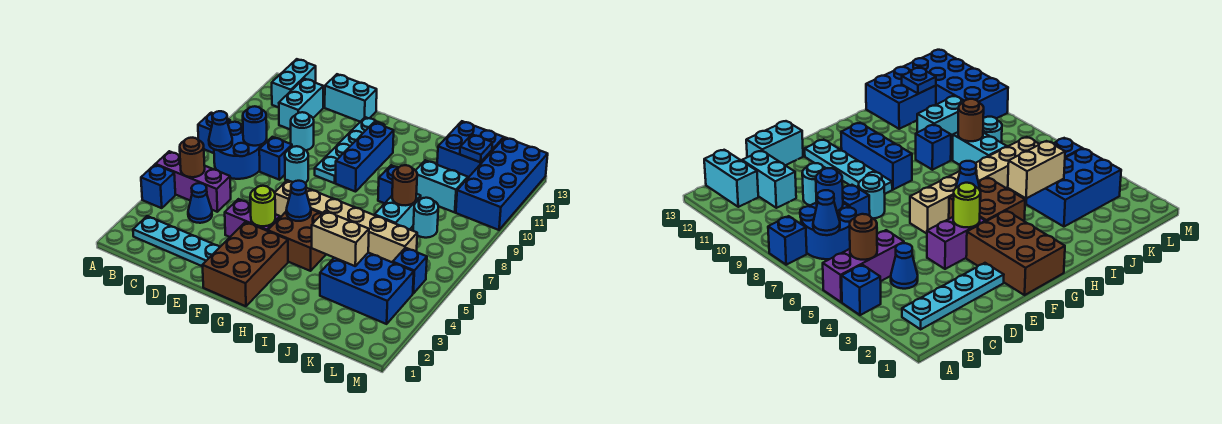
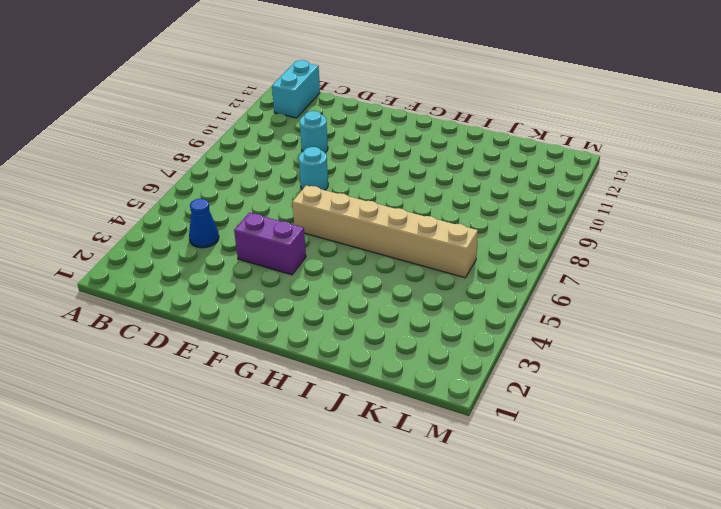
none -> blue brick A4 level 1
none -> purple brick A5:C5 level 1
none -> blue brick A8 level 1
none -> cyan plate B2:E2 level 1

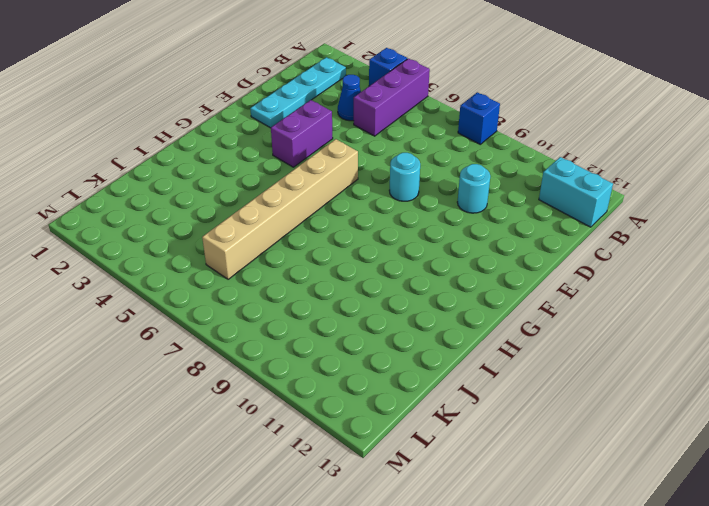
none -> blue round brick B7:C8 level 1
none -> cyan brick C11:C12 level 1
none -> blue brick D8 level 1
none -> cyan brick D13:E13 level 1

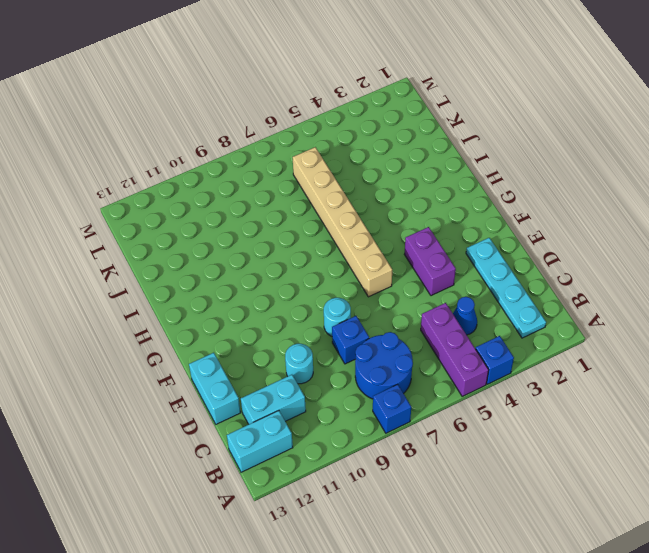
none -> brown brick F1:G3 level 1
none -> cyan plate F9:F12 level 1
none -> brown brick G4:H5 level 1
none -> blue brick G9:G11 level 1

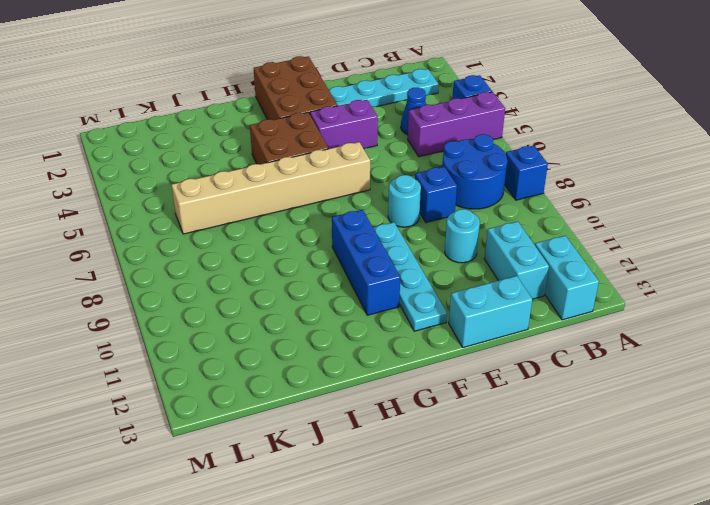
none -> blue brick I9 level 1
none -> blue brick J3:L4 level 1
none -> cyan brick J7:J8 level 1
none -> cyan brick J10:K10 level 1

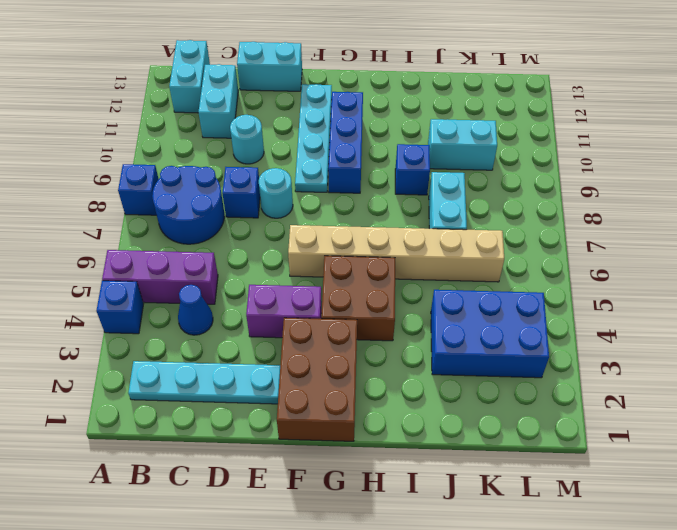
none -> blue brick J12:K13 level 1
none -> cyan round brick K8 level 1
none -> blue brick L5 level 1
none -> blue brick L10:M13 level 1

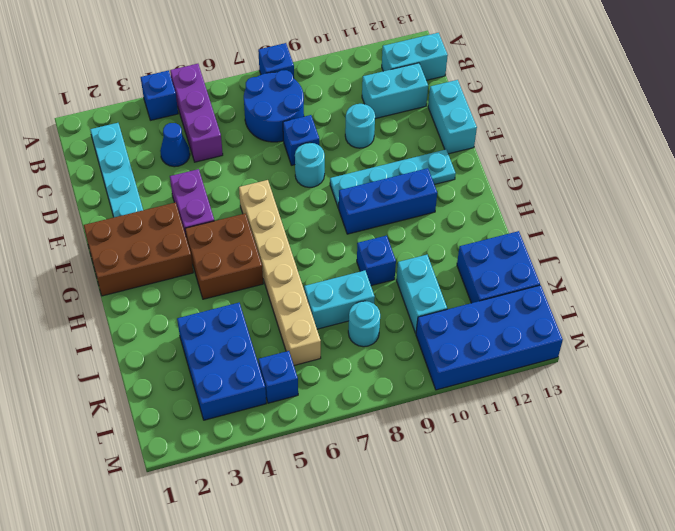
none -> brown round brick B5 level 2
none -> blue cone B7 level 2
none -> blue round brick C8 level 2
none -> lime round brick F4 level 2

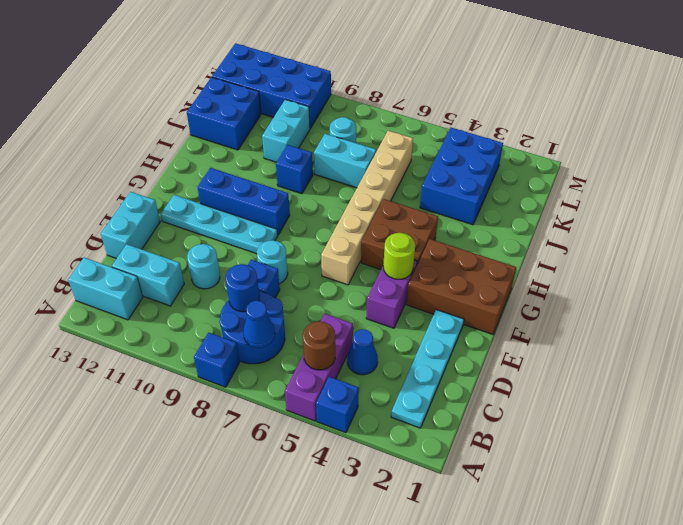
none -> blue brick L5 level 1
none -> blue cone G5 level 2
none -> tan brick I4:J4 level 2
none -> brown round brick J8 level 2

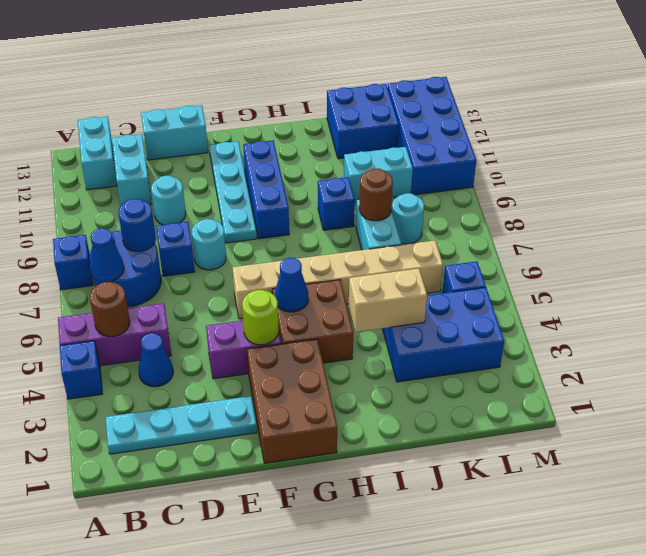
none -> blue plate K12 level 2

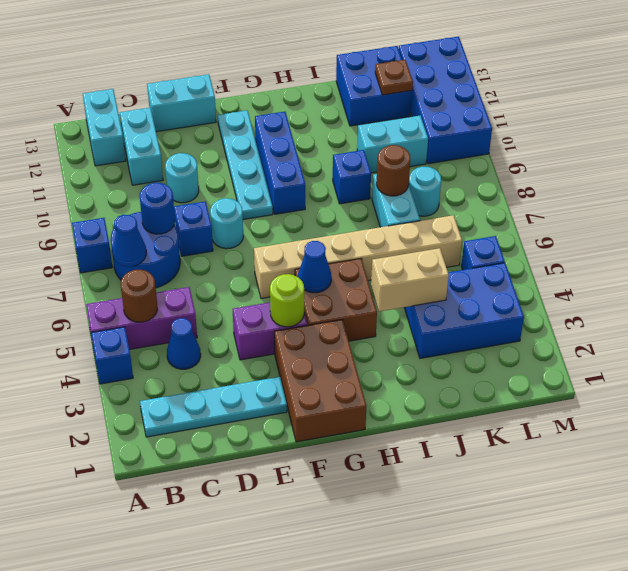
brown plate K12 level 2 -> blue plate K12 level 2

